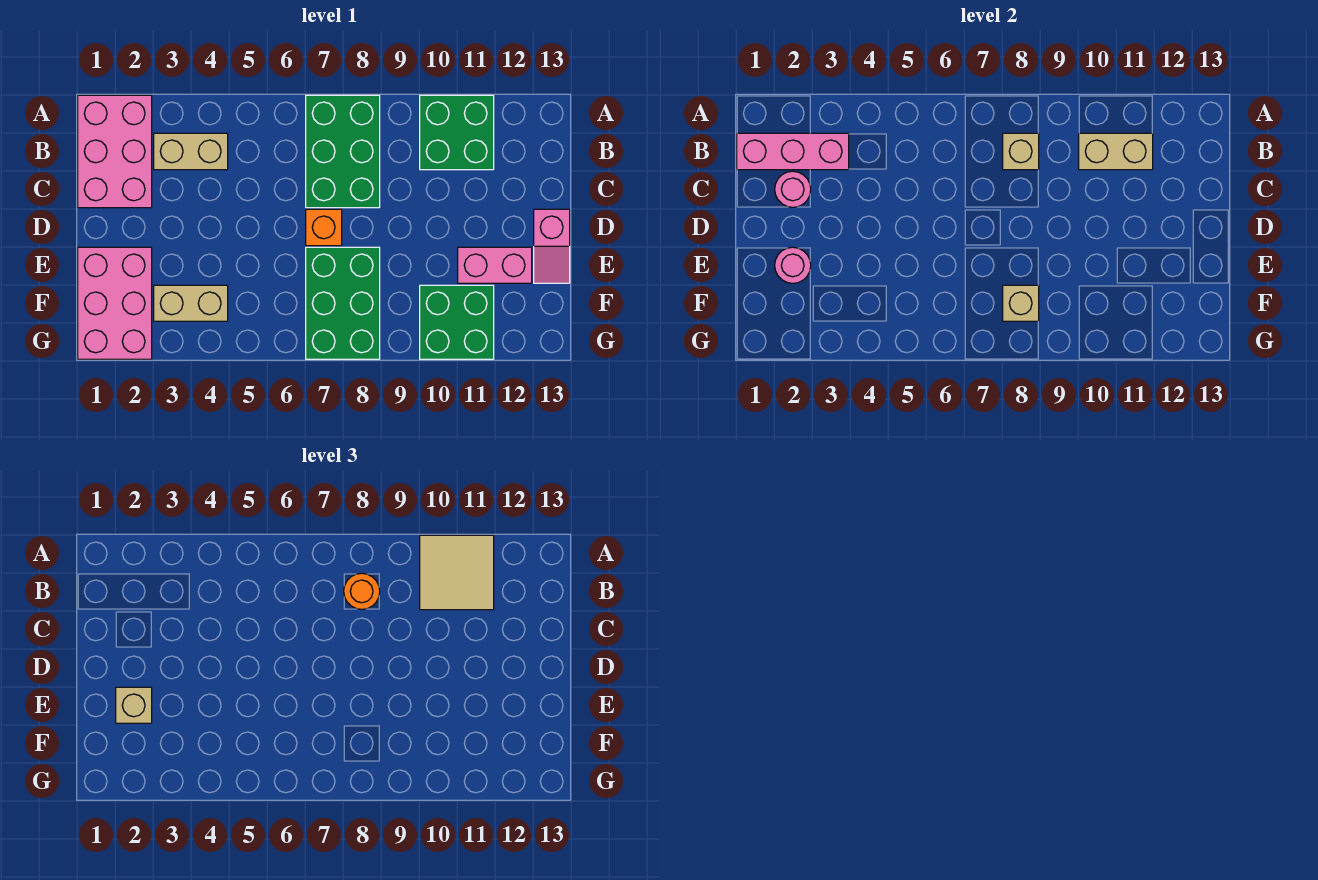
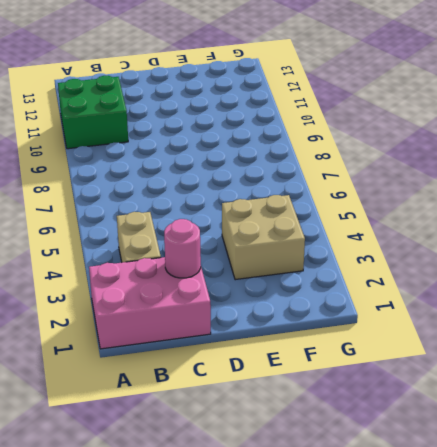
tan brick E3:F4 level 1 -> tan brick F3:F4 level 1
none -> green brick A7:C8 level 1
none -> orange brick D7 level 1
none -> pink slope D13:E13 level 1 top D

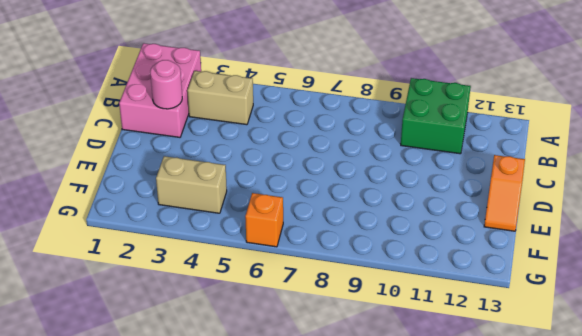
orange slope D13:E13 level 1 top D -> pink slope D13:E13 level 1 top D
orange brick G6 level 1 -> orange brick D7 level 1
none -> green brick A7:C8 level 1
none -> pink brick E1:G2 level 1
none -> green brick E7:G8 level 1

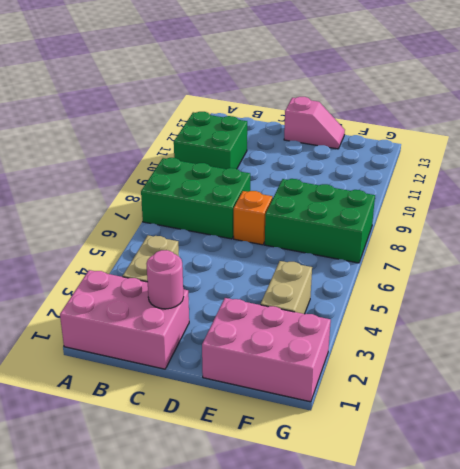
none -> pink brick E11:E12 level 1
none -> green brick F10:G11 level 1
none -> pink brick B1:B3 level 2

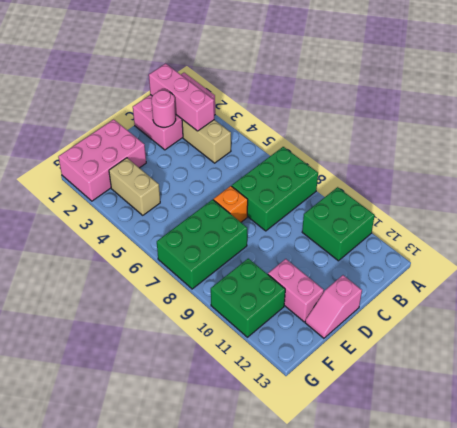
none -> tan brick B8 level 2
none -> tan brick B10:B11 level 2
none -> pink round brick E2 level 2

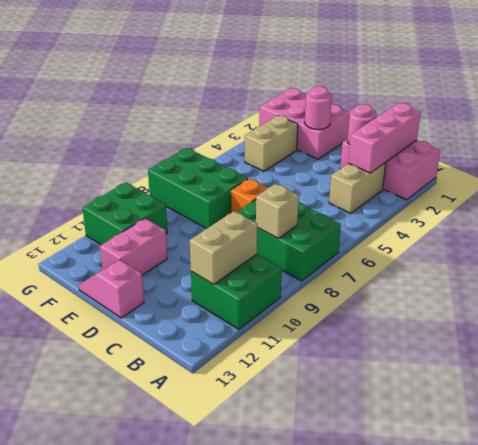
none -> tan brick F8 level 2
none -> tan tile A10:B11 level 3
none -> orange round brick B8 level 3

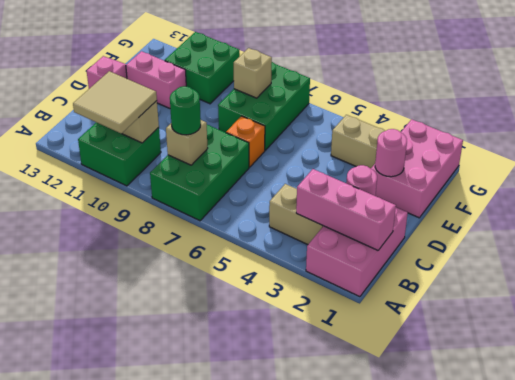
green round brick B8 level 3 -> orange round brick B8 level 3
none -> tan brick E2 level 3

